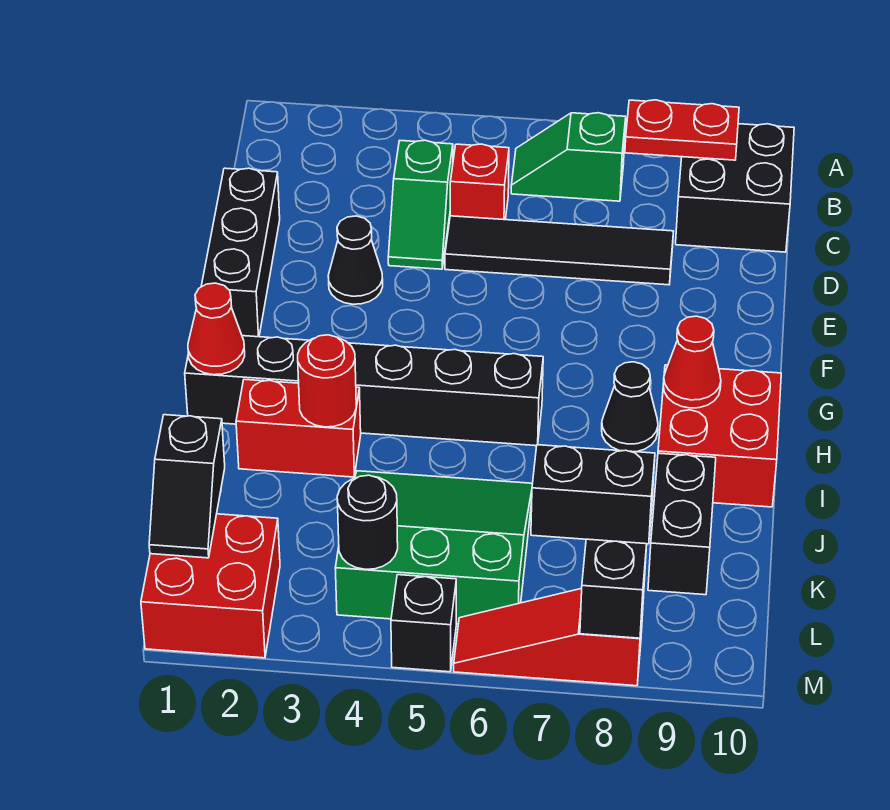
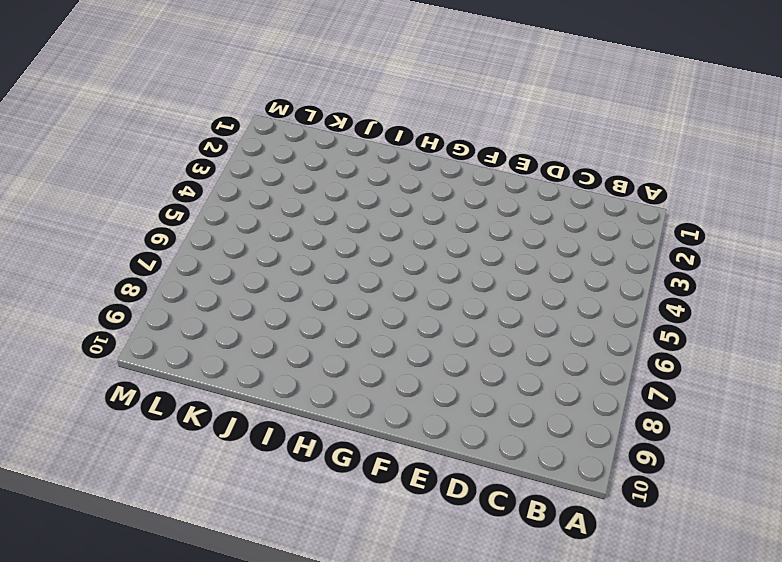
none -> green slope B6:B7 level 1 top 7
none -> black brick B9:C10 level 1
none -> green slope C4:D4 level 1 top C

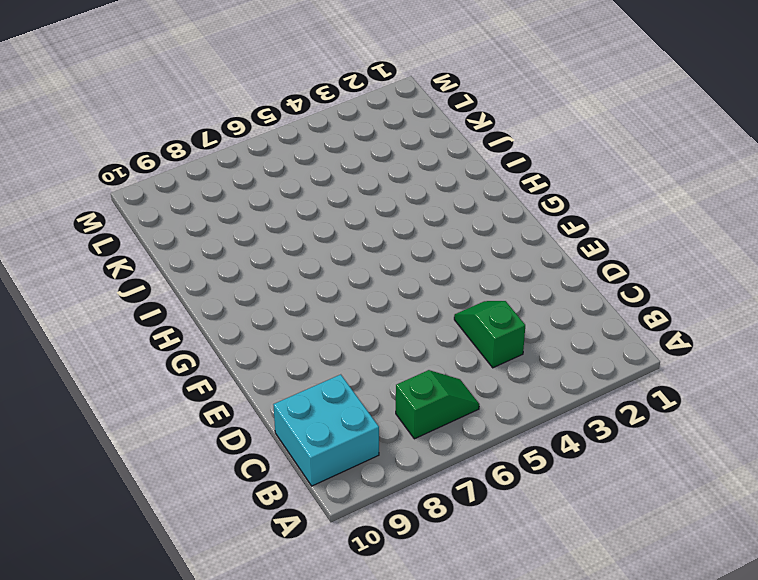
cyan brick B9:C10 level 1 -> black brick B9:C10 level 1
none -> red brick C5 level 1
none -> black brick D1:F1 level 1
none -> black tile D5:D8 level 1

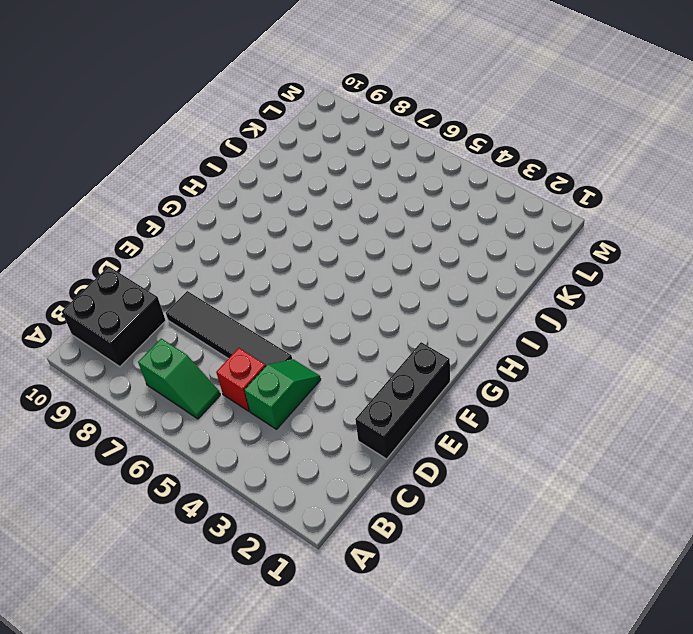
none -> black cone E3 level 1
none -> black brick H1:H6 level 1
none -> black cone H8 level 1

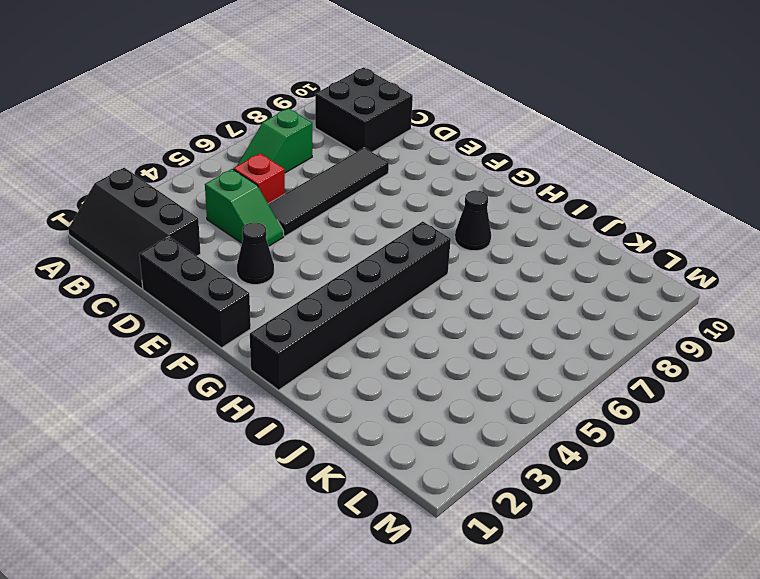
black slope A1:C2 level 1 top 2 -> none
none -> red brick H9:I10 level 1
none -> red brick I2:I3 level 1
none -> green slope J4:L6 level 1 top L

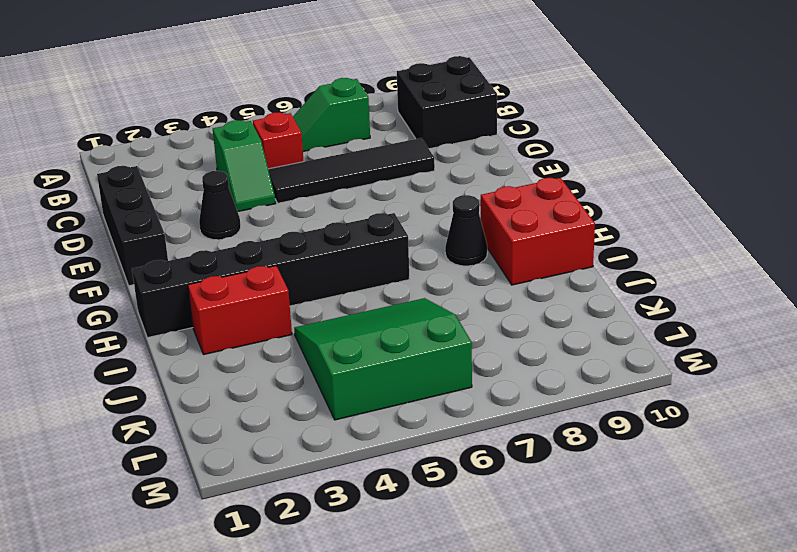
none -> black brick J7:J8 level 1
none -> black brick J9:K9 level 1
none -> red brick L1:M2 level 1

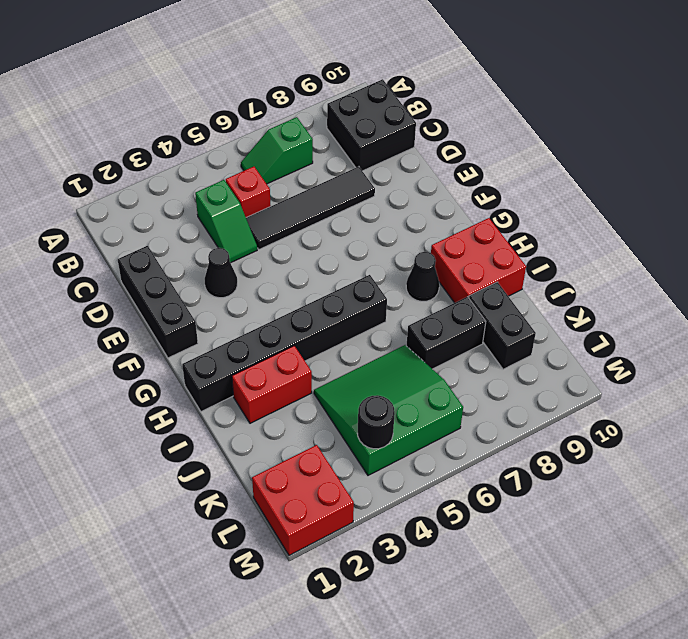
none -> black brick M5 level 1
none -> red slope M6:M8 level 1 top 8
none -> red plate B8:B9 level 2

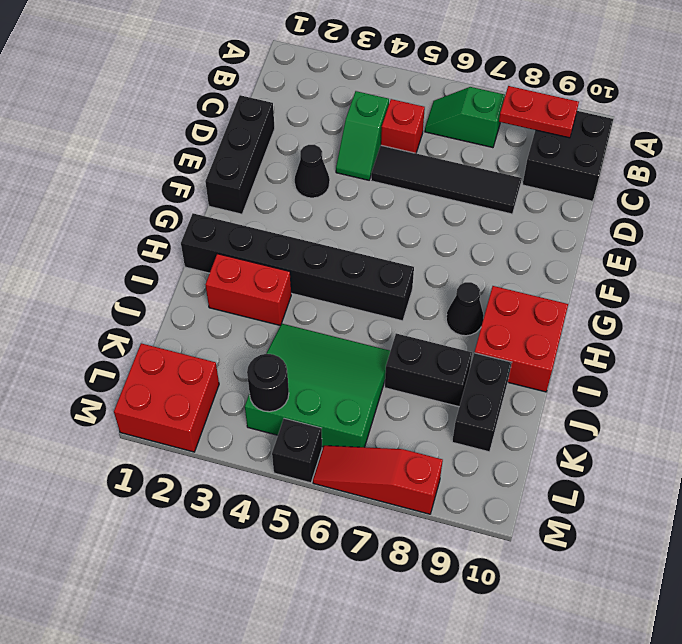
none -> red cone H1 level 2
none -> red cone H9 level 2
none -> red round brick I3 level 2

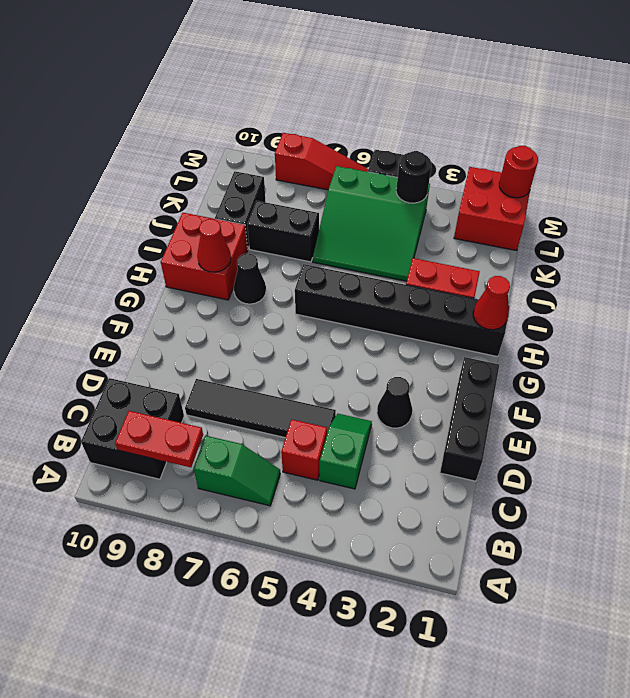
red round brick M1 level 2 -> red round brick I3 level 2
none -> black slope K1:L1 level 2 top K
none -> black brick M8 level 2

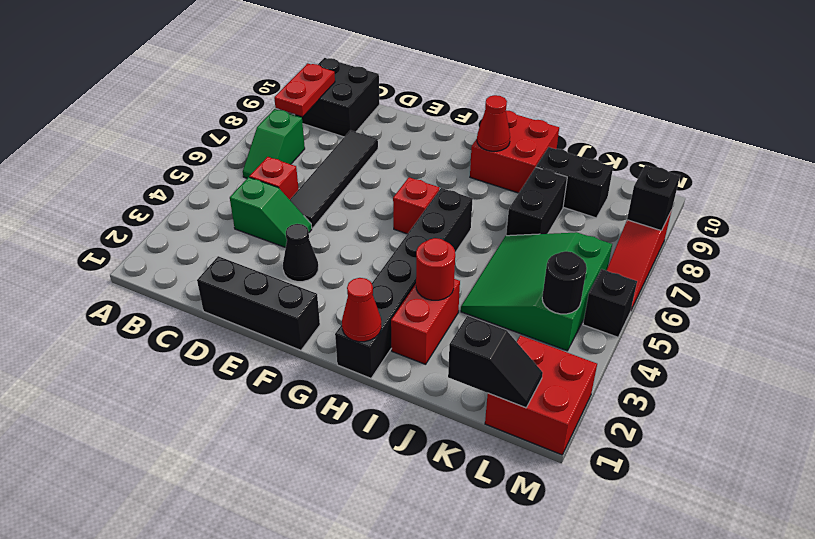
red brick G6 level 1 -> none
none -> black cone H8 level 1

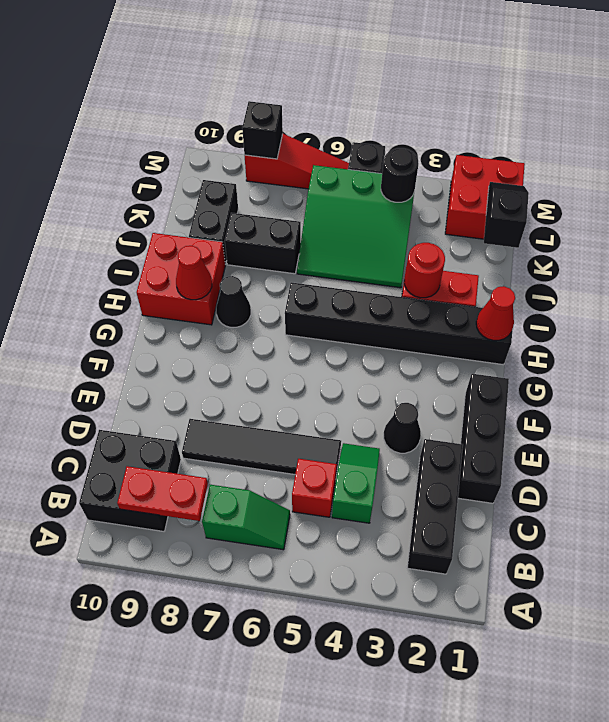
black brick B2:D2 level 1 -> none

